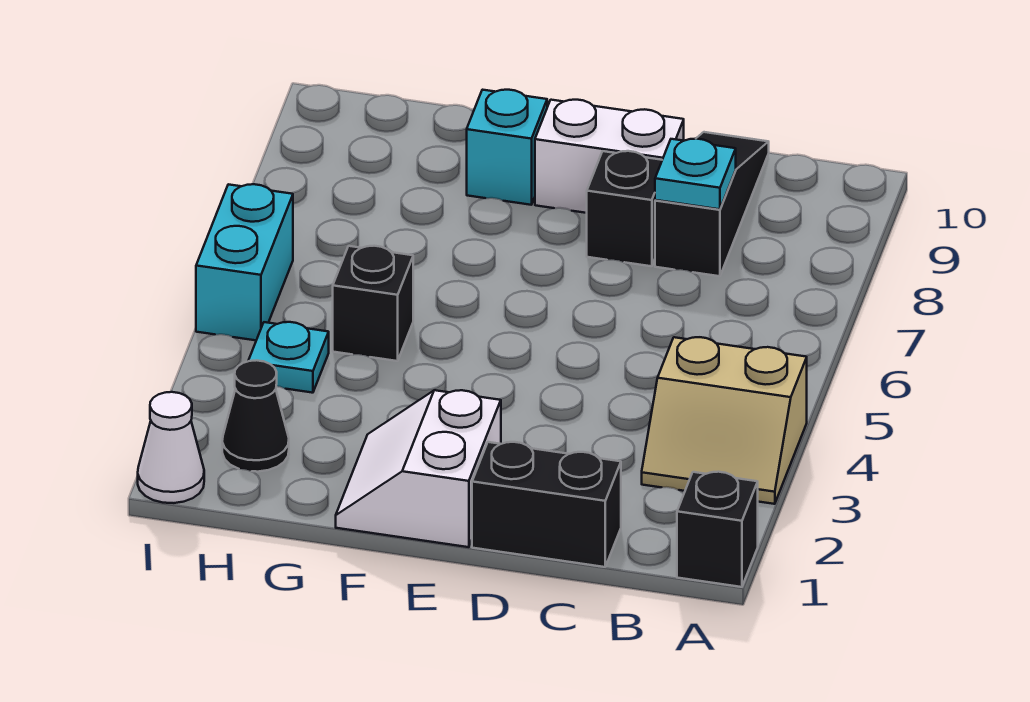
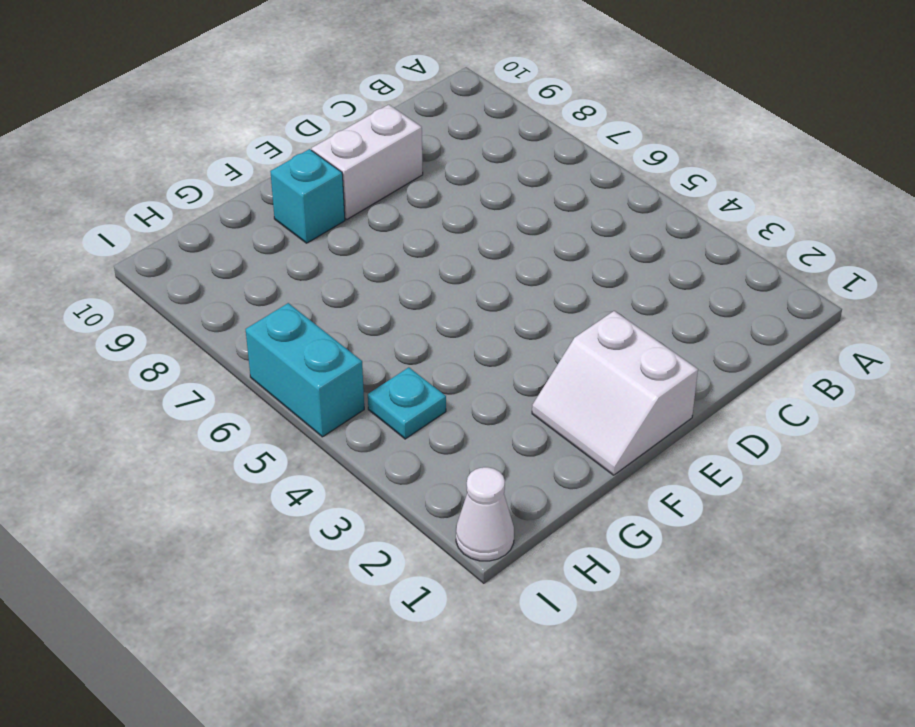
none -> black brick A1 level 1
none -> tan slope A3:B4 level 1 top 4
none -> black brick C1:D1 level 1

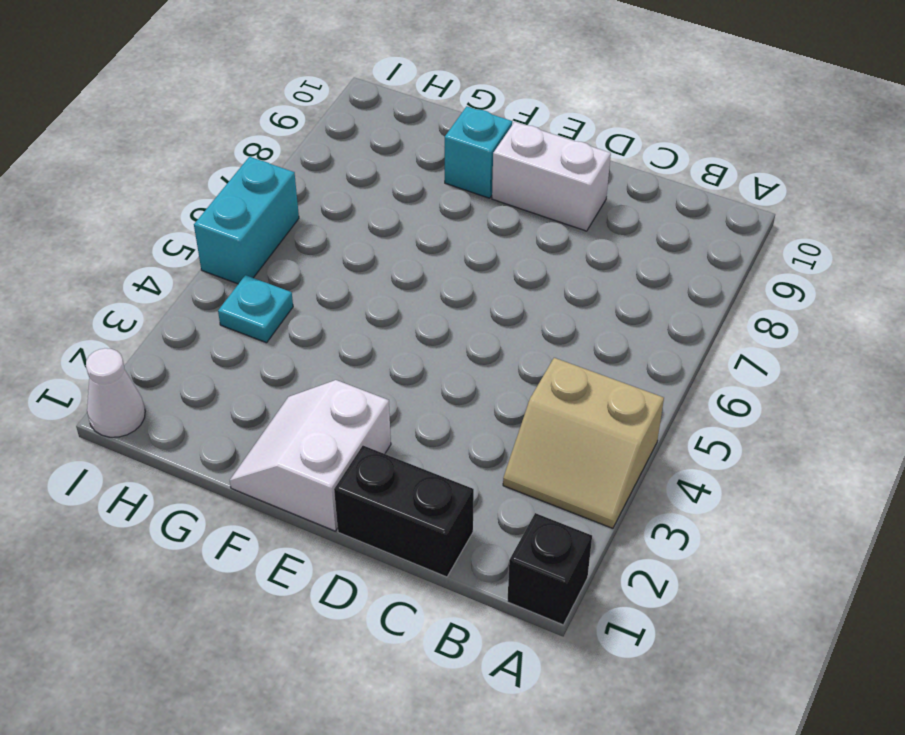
none -> black slope C8:C10 level 1 top 8
none -> black brick D8 level 1
none -> black brick G5 level 1

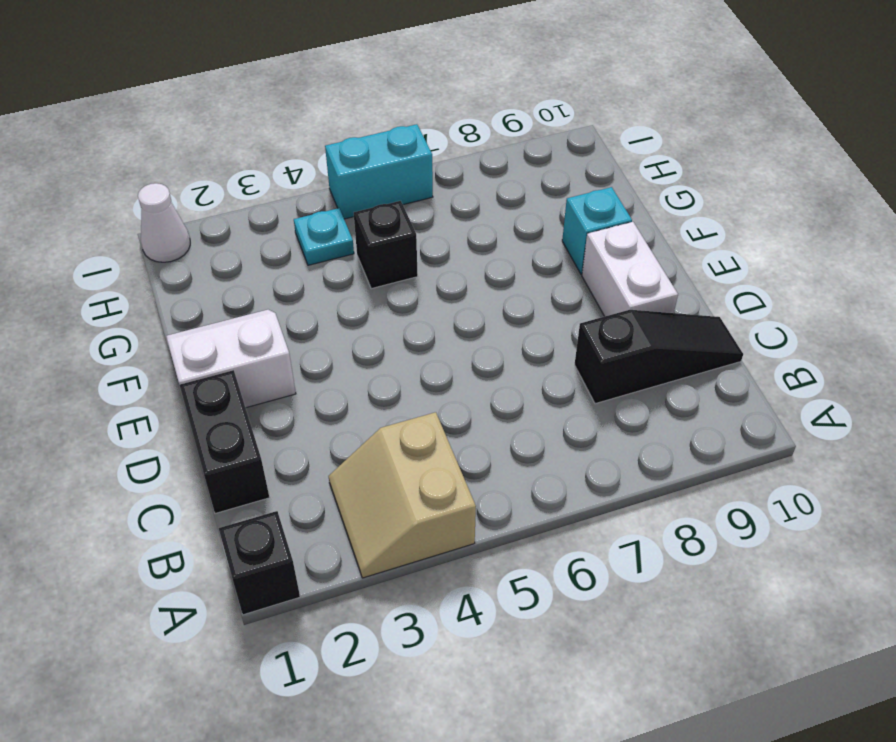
none -> black brick D8 level 1
none -> black cone H2 level 1
none -> cyan plate C8 level 2

